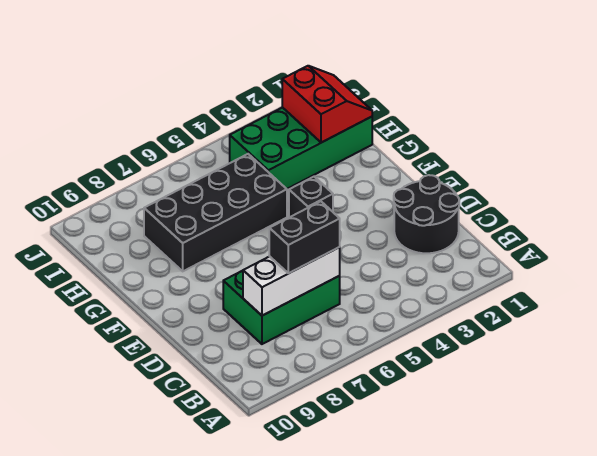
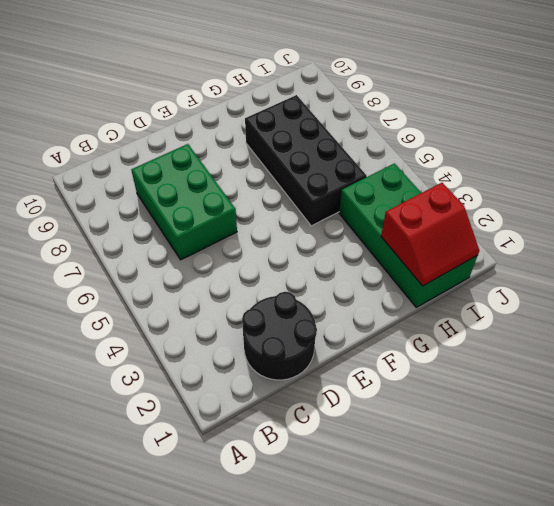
none -> black brick F4 level 1
none -> white brick C6:C8 level 2

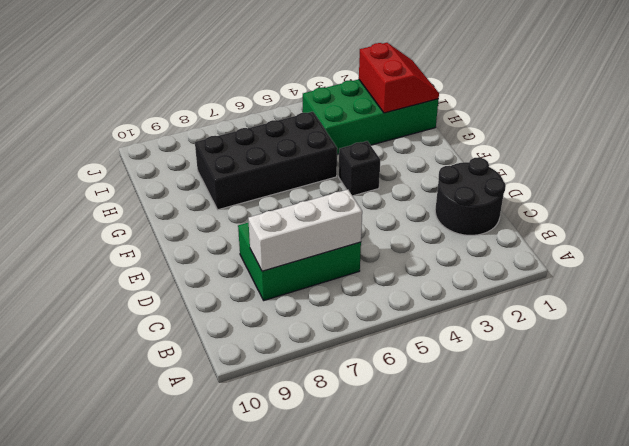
none -> black brick C6:C7 level 3

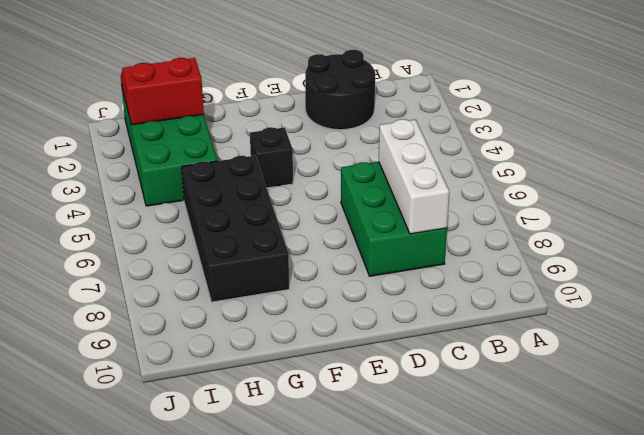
none -> black brick C6:C7 level 3

